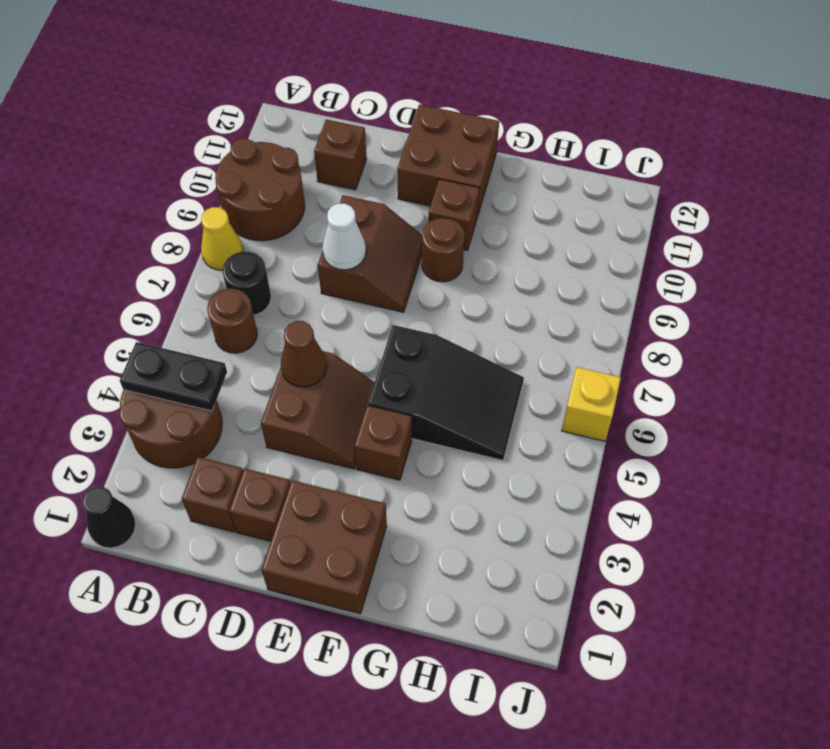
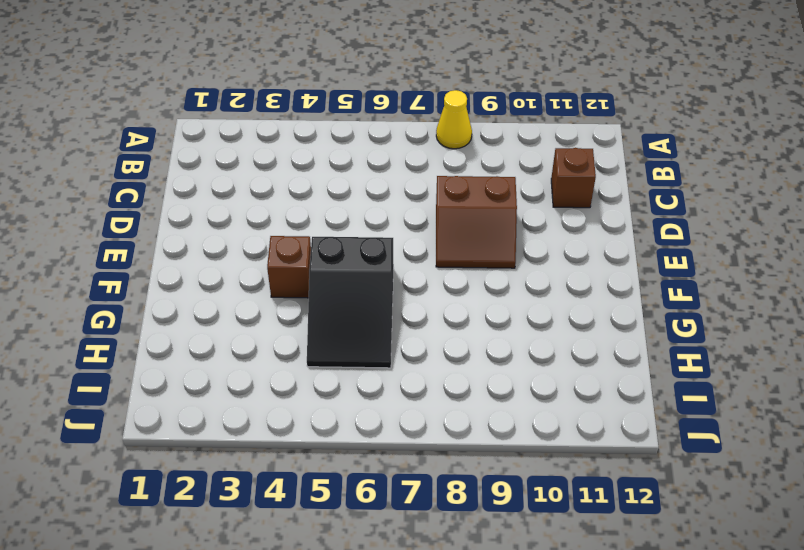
none -> black cone A1 level 1
none -> brown round brick A3:B4 level 1
none -> brown round brick A9:B10 level 1

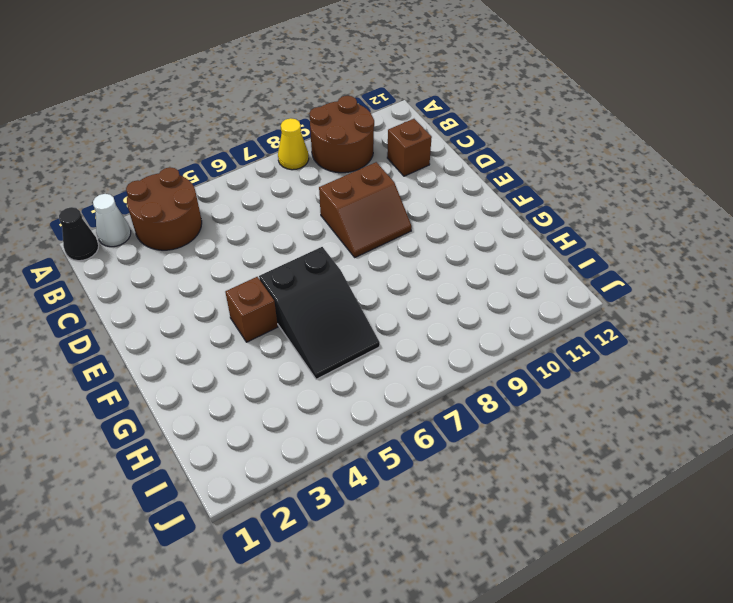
white cone A2 level 1 -> white cone D8 level 2
none -> brown round brick B6 level 1
none -> black round brick B7 level 1
none -> brown brick C2 level 1

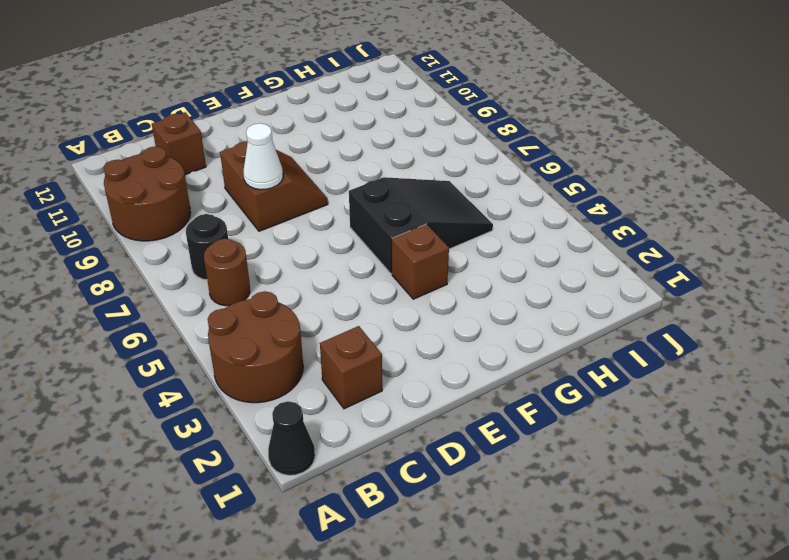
none -> yellow cone A8 level 1
none -> brown brick D2 level 1
none -> brown slope D4:E5 level 1 top D

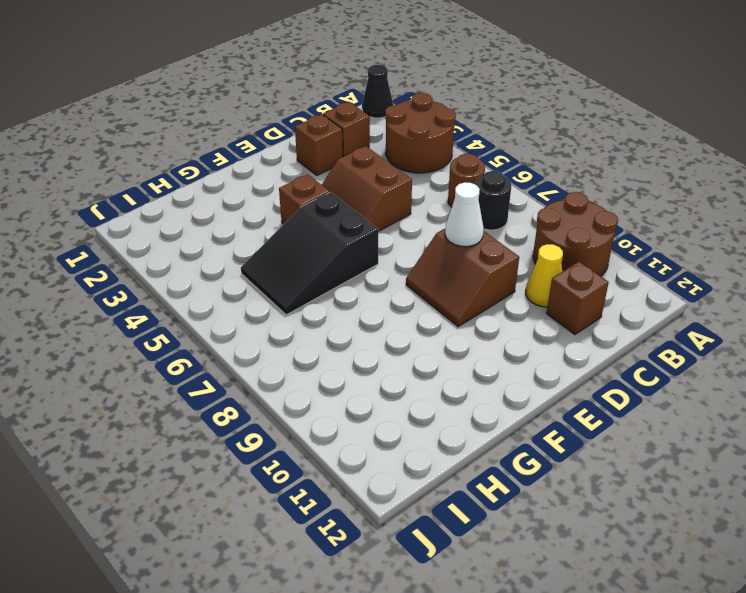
yellow cone C10 level 1 -> yellow cone A8 level 1
none -> brown brick E1:F2 level 1
none -> brown brick E11:F12 level 1
none -> brown round brick F9 level 1

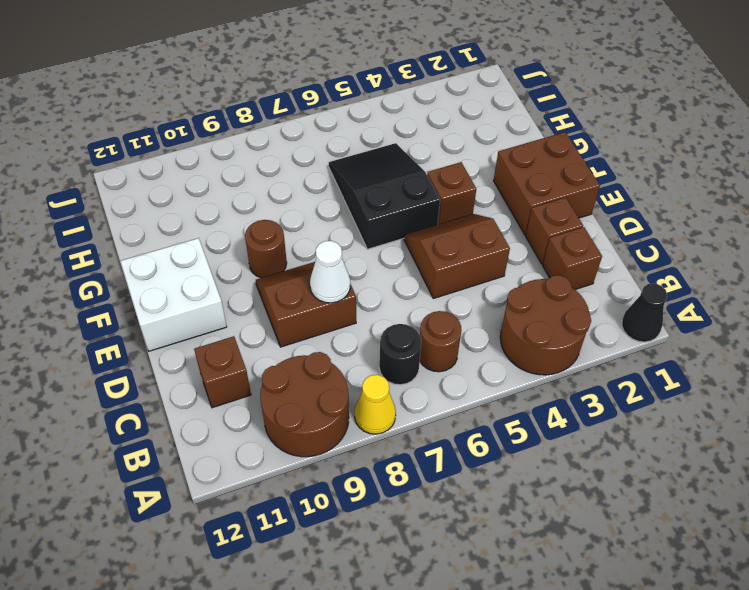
white brick E11:F12 level 1 -> brown brick E11:F12 level 1
none -> brown brick F10 level 1
none -> yellow brick J6 level 1
none -> black plate A4:B4 level 2

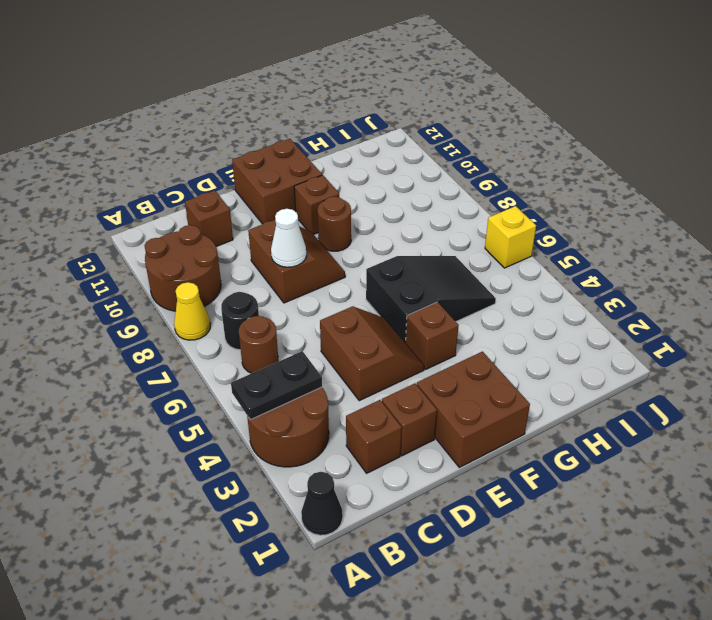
none -> brown cone D5 level 2

